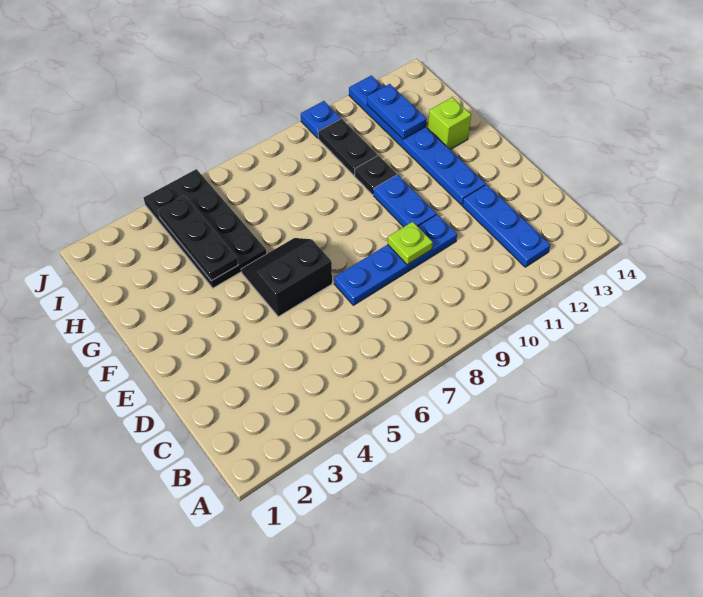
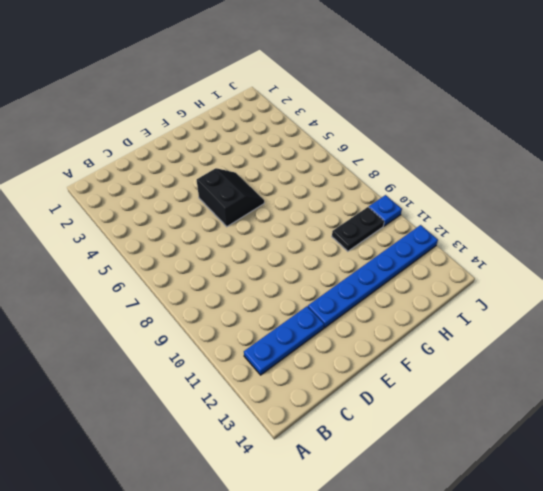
none -> blue plate D7:D10 level 1
none -> blue plate E10:F10 level 1
none -> black plate G4:J5 level 1

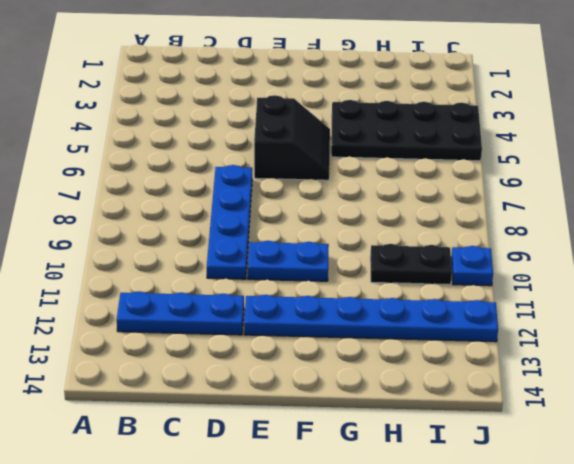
none -> black plate G10 level 1
none -> lime brick G13 level 1
none -> lime plate D9 level 2

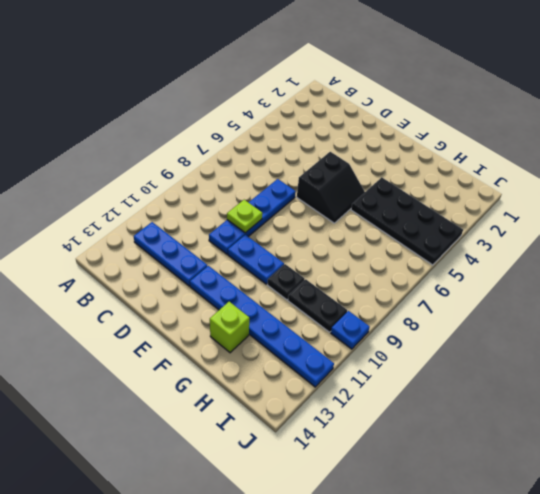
none -> black plate G4:I4 level 2
none -> blue plate H12:I12 level 2

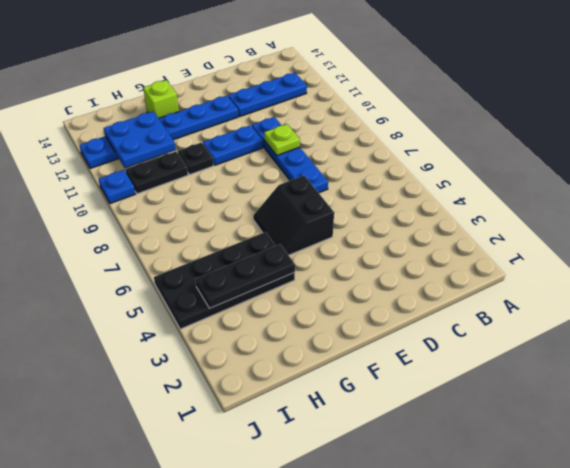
blue plate H11:I12 level 2 -> blue plate H12:I12 level 2

